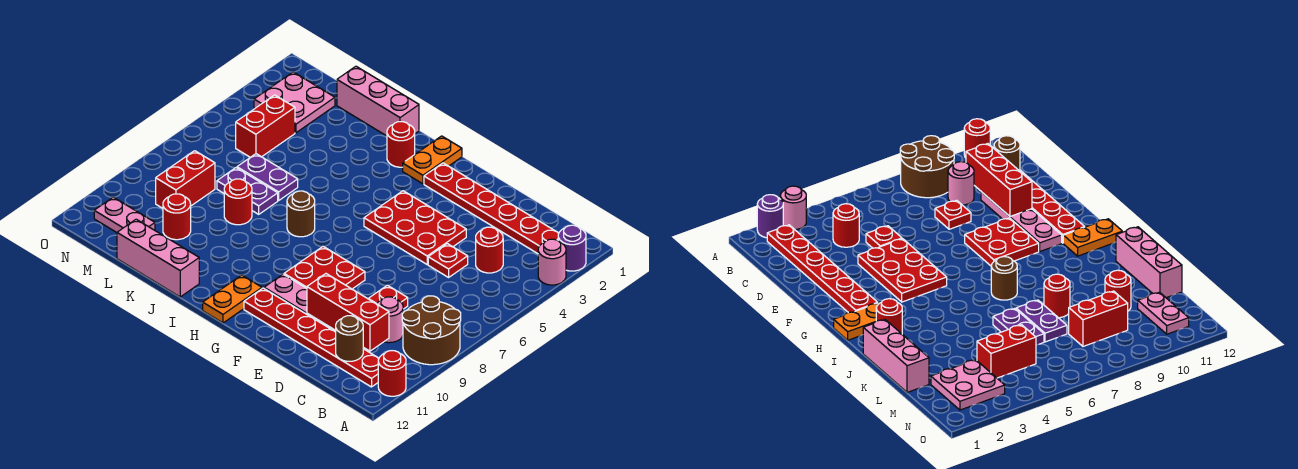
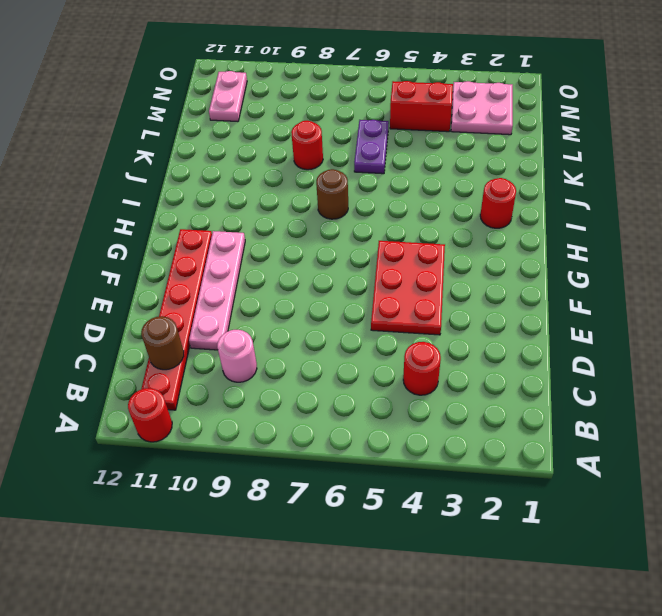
none -> purple round brick A2 level 1
none -> pink round brick A3 level 1
none -> brown round brick A8:B9 level 1

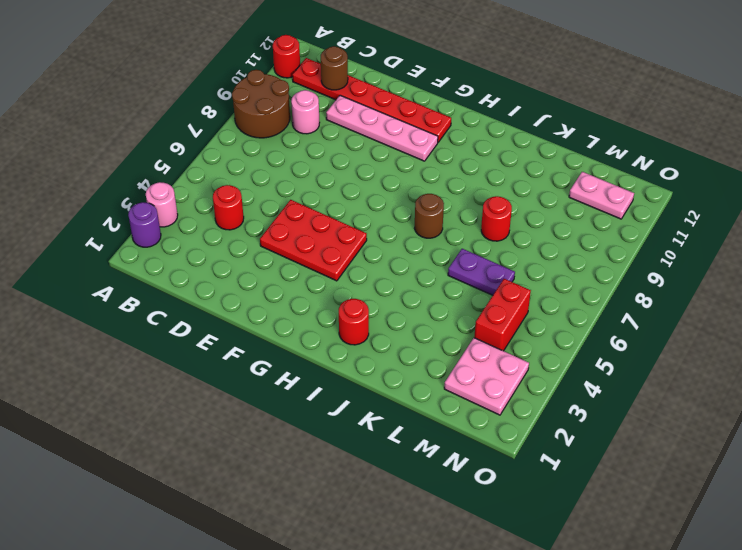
none -> red plate B2:G2 level 1
none -> red plate D5 level 1
none -> red plate D8 level 1

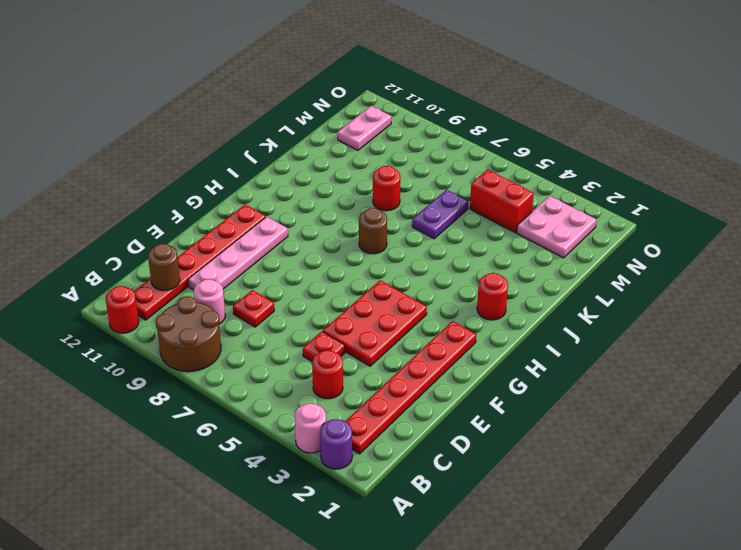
none -> red plate F8:G9 level 1
none -> orange plate H1:H2 level 1
none -> orange plate H11:H12 level 1

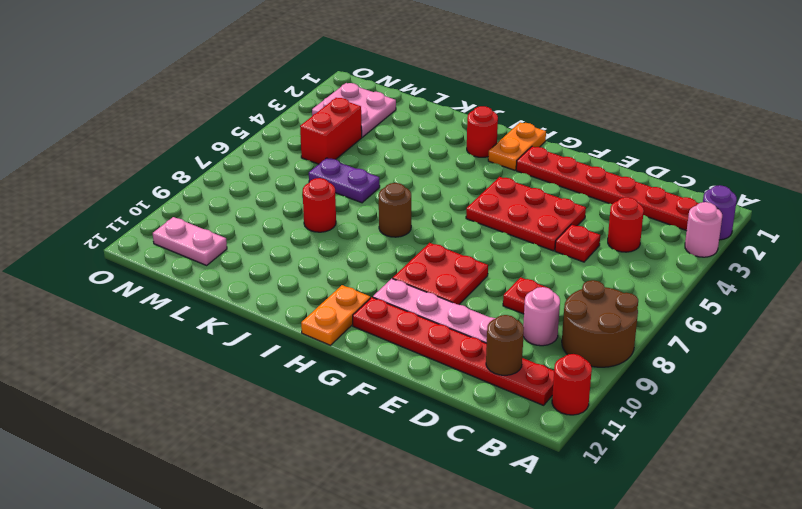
none -> pink brick J1:L1 level 1
none -> pink brick J12:L12 level 1
none -> purple plate K7:L7 level 1

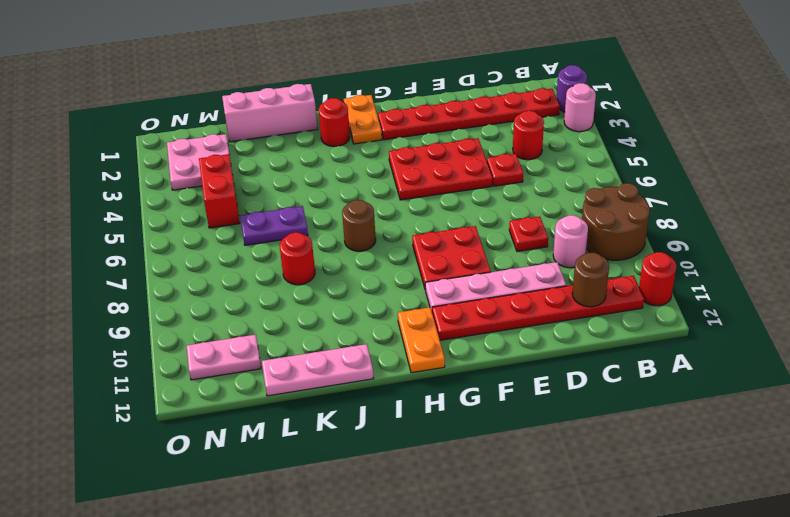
pink plate J12:L12 level 1 -> pink brick J12:L12 level 1
none -> purple plate K7:L7 level 1
none -> red round brick L10 level 1
none -> red brick M8:M9 level 1

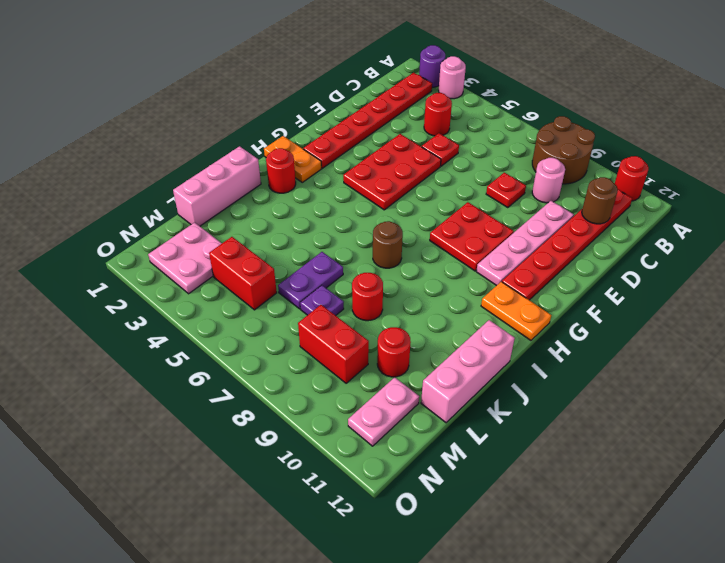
purple plate L7 level 1 -> purple plate K7:L7 level 1
none -> red brick C10:E10 level 2

